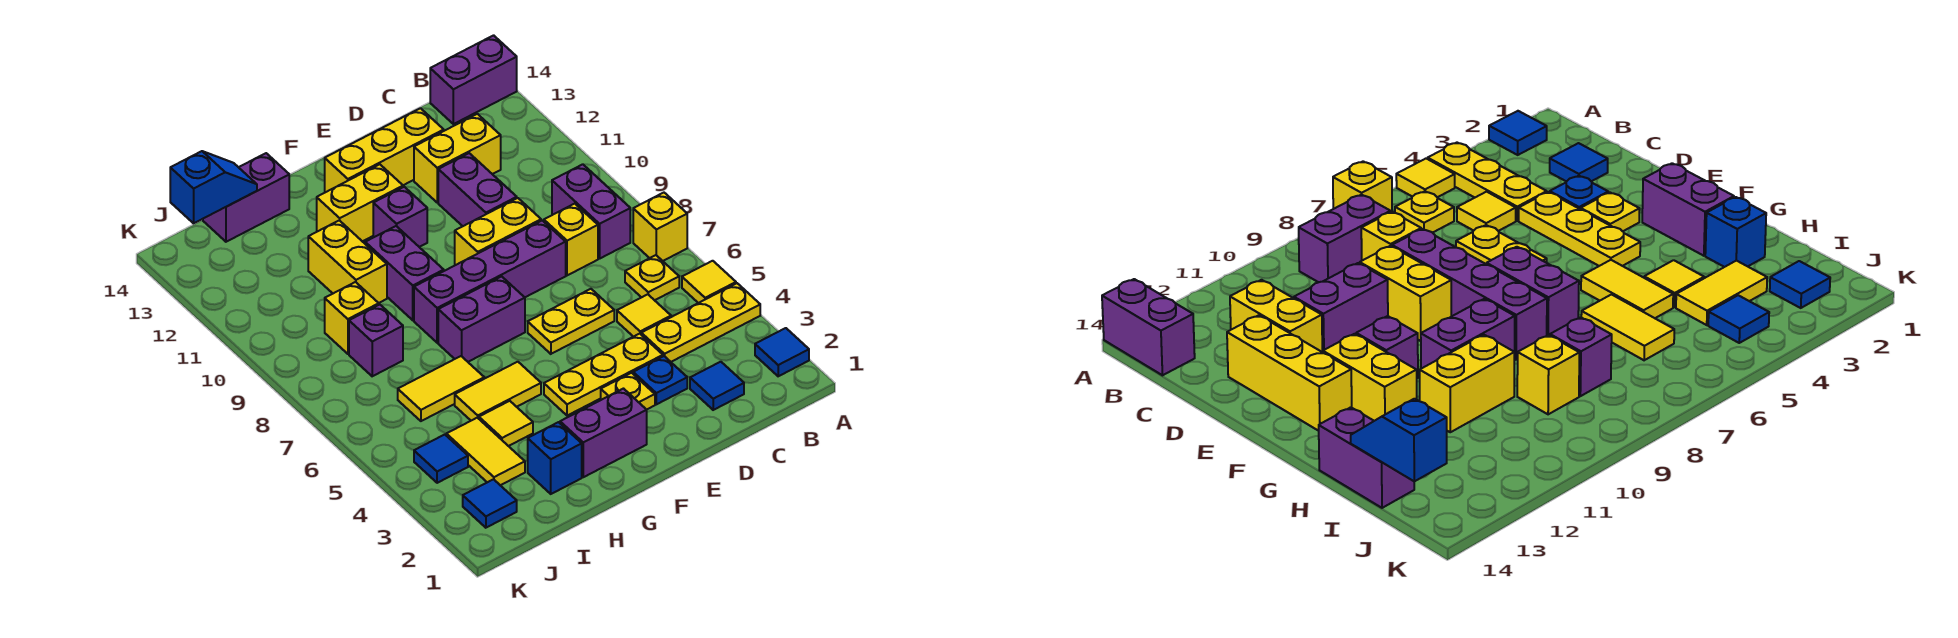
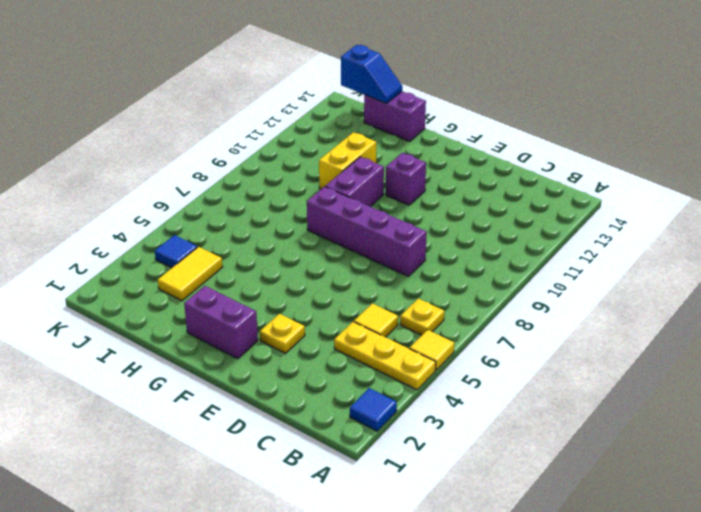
none -> yellow brick A7 level 1
none -> purple brick A14:B14 level 1
none -> purple brick B8:B9 level 1
none -> blue tile C2 level 1

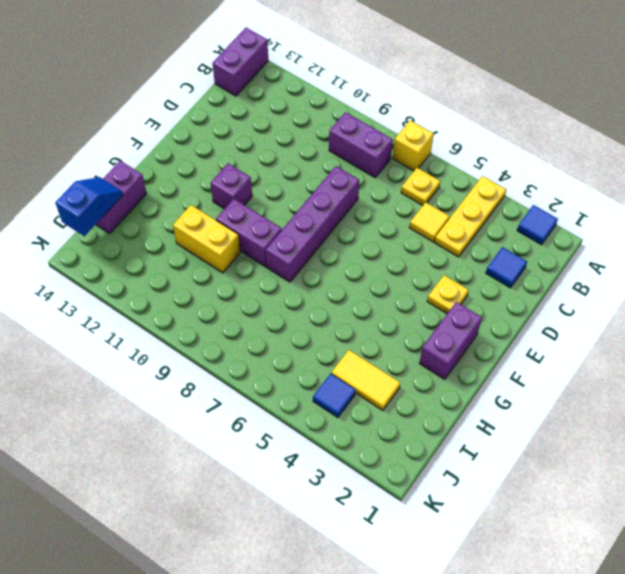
none -> yellow tile A5 level 1
none -> yellow brick C8 level 1
none -> yellow brick C12:D12 level 1
none -> blue plate D3 level 1

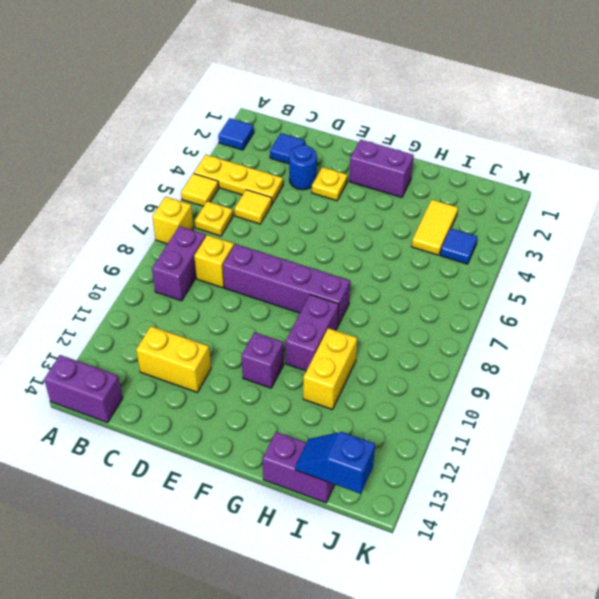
blue round brick D3 level 1 -> blue plate D3 level 1
none -> yellow plate D4:F4 level 1
none -> yellow plate D6:E6 level 1
none -> yellow brick D9:E9 level 1
none -> purple brick D10:D11 level 1

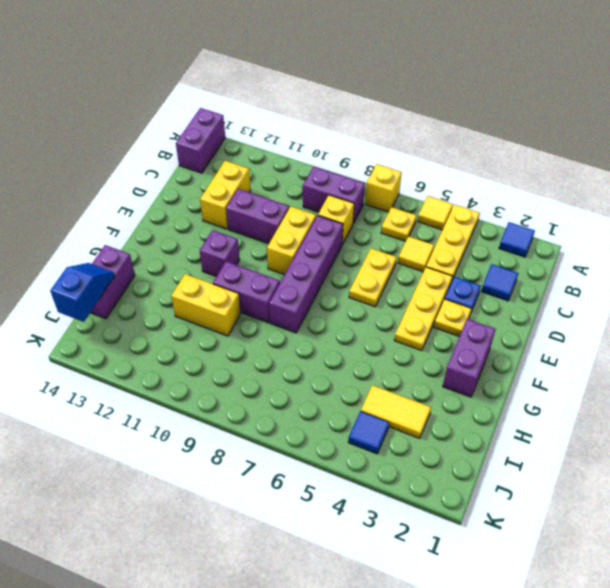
none -> yellow brick D13:F13 level 1
none -> purple brick F7:G7 level 1
none -> yellow brick F12:G12 level 1
none -> yellow tile G5:H5 level 1

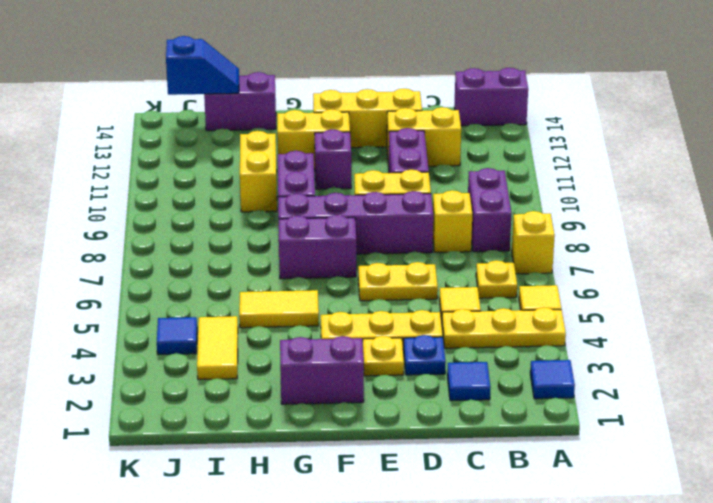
none -> blue brick H2 level 1
none -> yellow tile H4 level 1
none -> yellow tile H6:I6 level 1
none -> purple brick I8 level 1

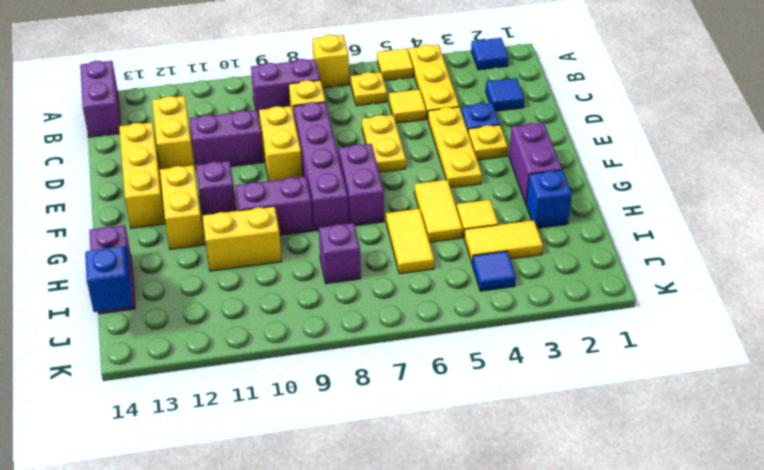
none -> yellow brick I9 level 1
none -> blue tile J2 level 1

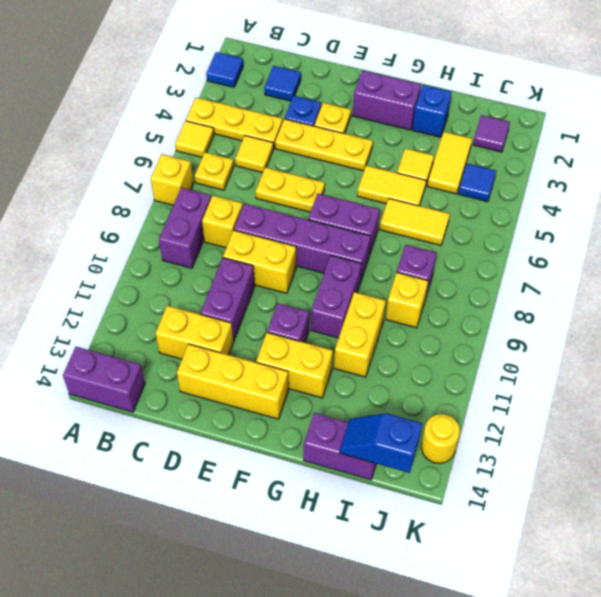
purple tile J2 level 1 -> blue tile J2 level 1
yellow round brick K13 level 1 -> none

